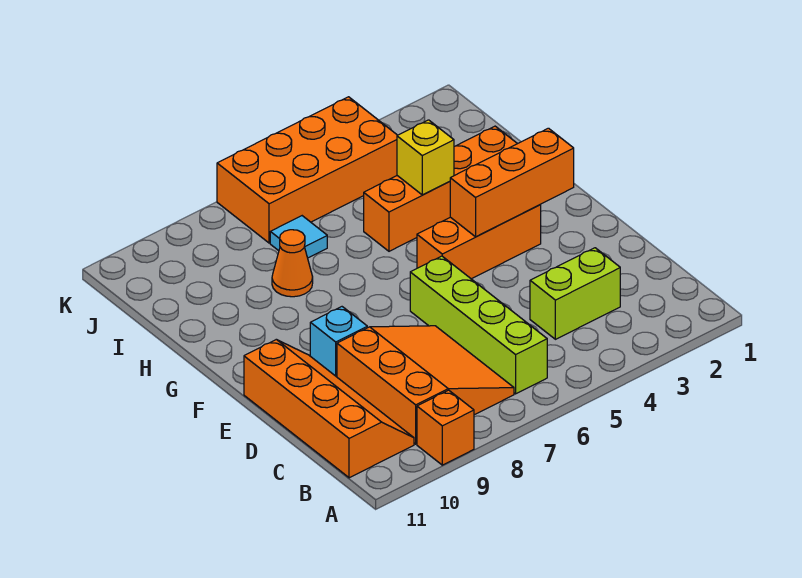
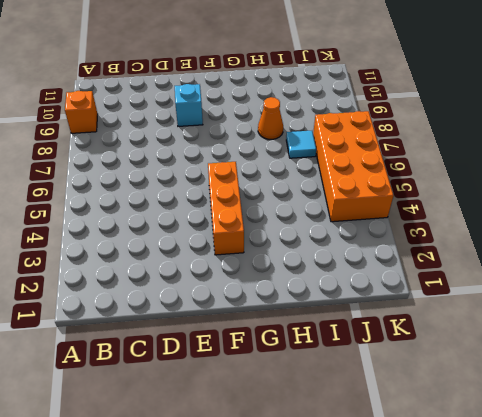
none -> lime brick B6:E6 level 1
none -> orange slope B7:D9 level 1 top 9
none -> orange slope B10:E11 level 1 top 11

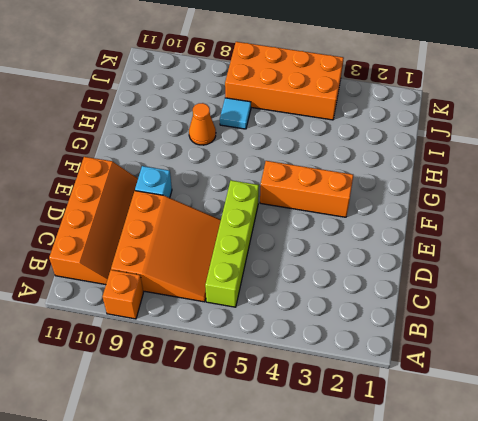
none -> lime brick C3:C4 level 1
none -> orange brick H2:H5 level 1
none -> orange brick F2:F4 level 2

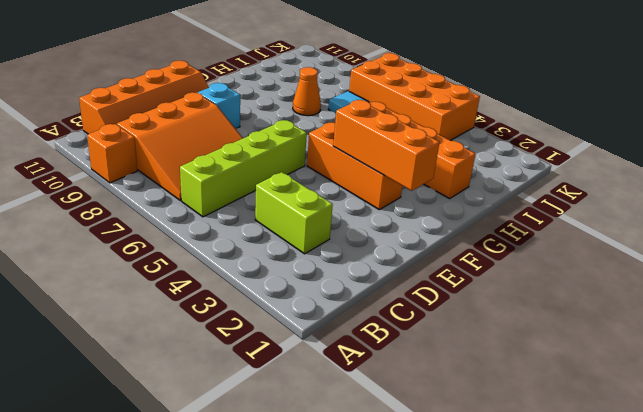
none -> yellow brick H4 level 2

